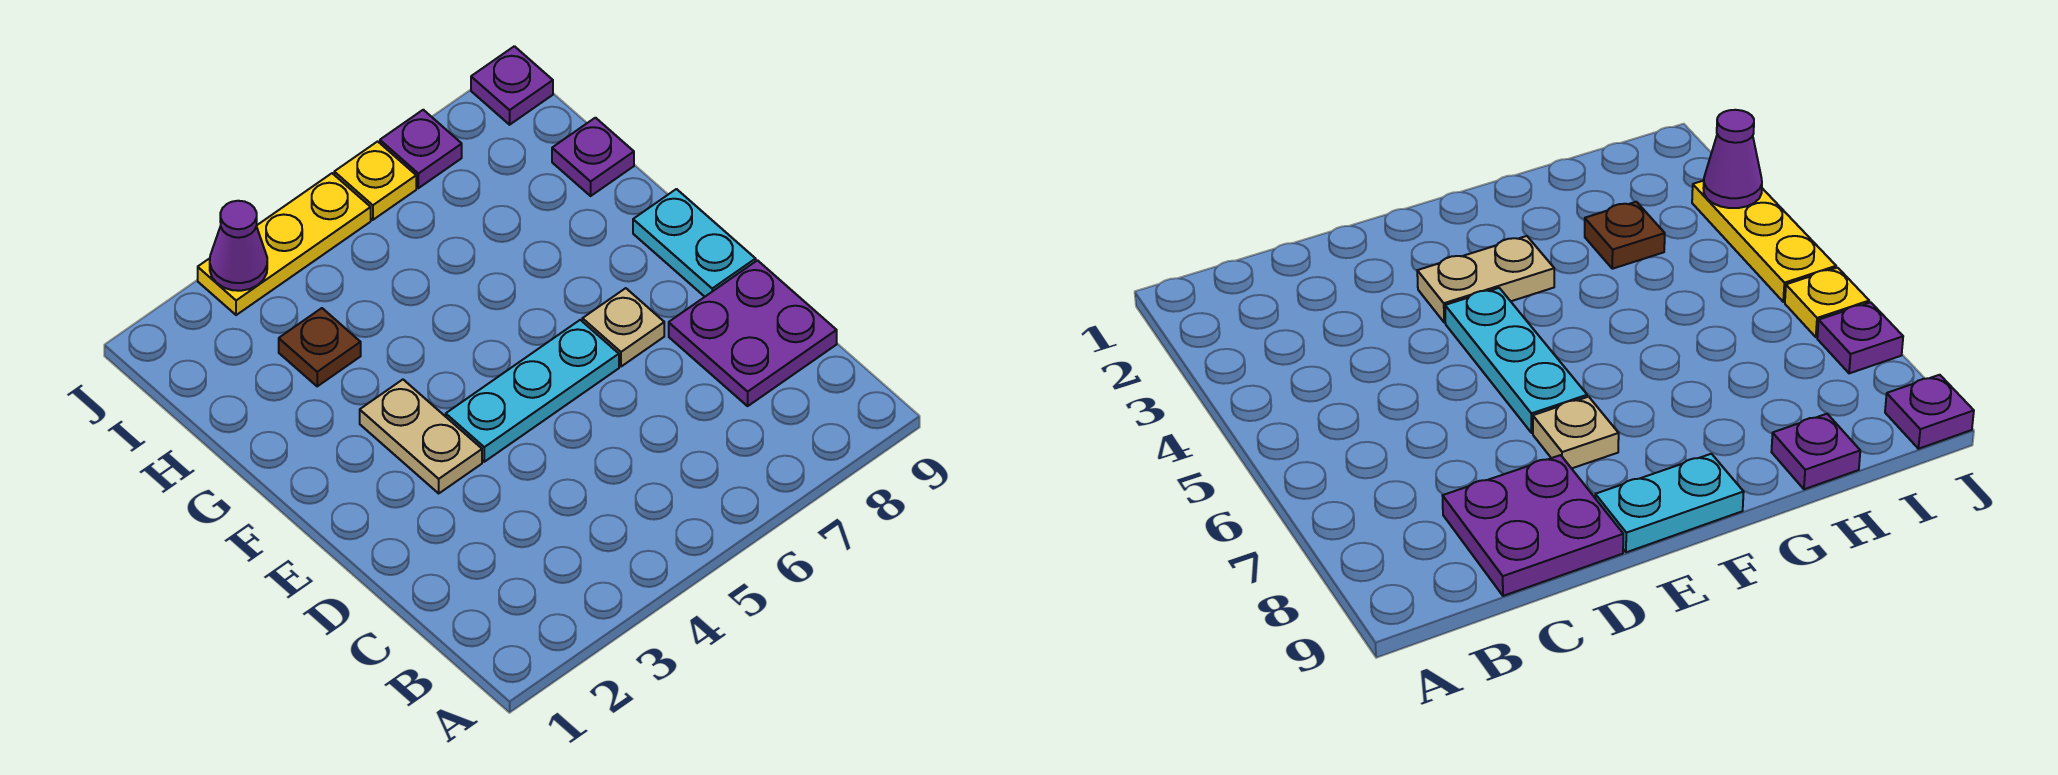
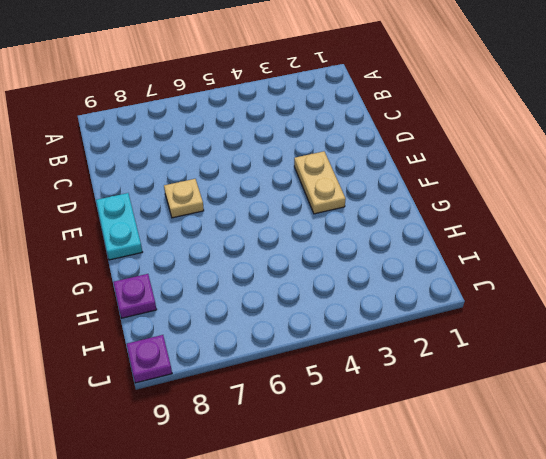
none -> purple plate C8:D9 level 1
none -> cyan plate E4:E6 level 1
none -> brown plate H3 level 1

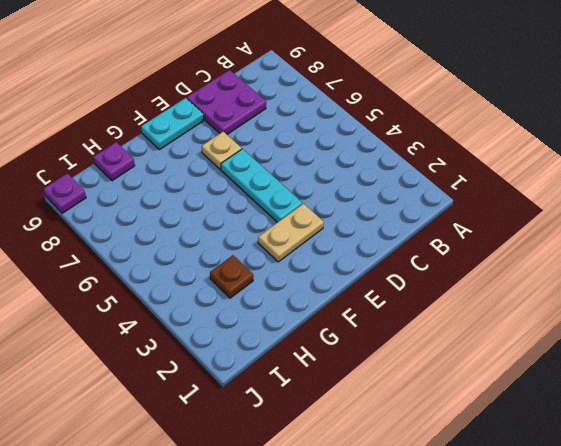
none -> yellow plate J3:J5 level 1
none -> yellow plate J6 level 1
none -> purple plate J7 level 1

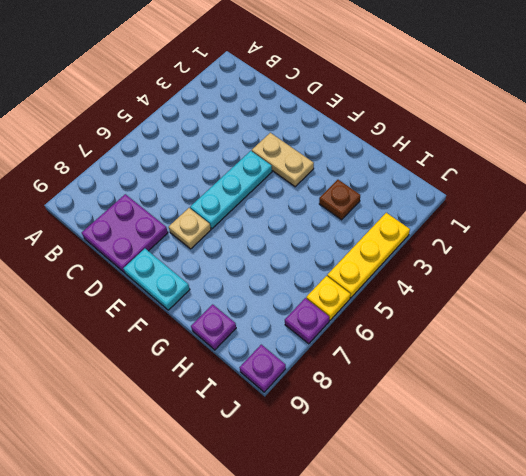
none -> purple cone J3 level 2

